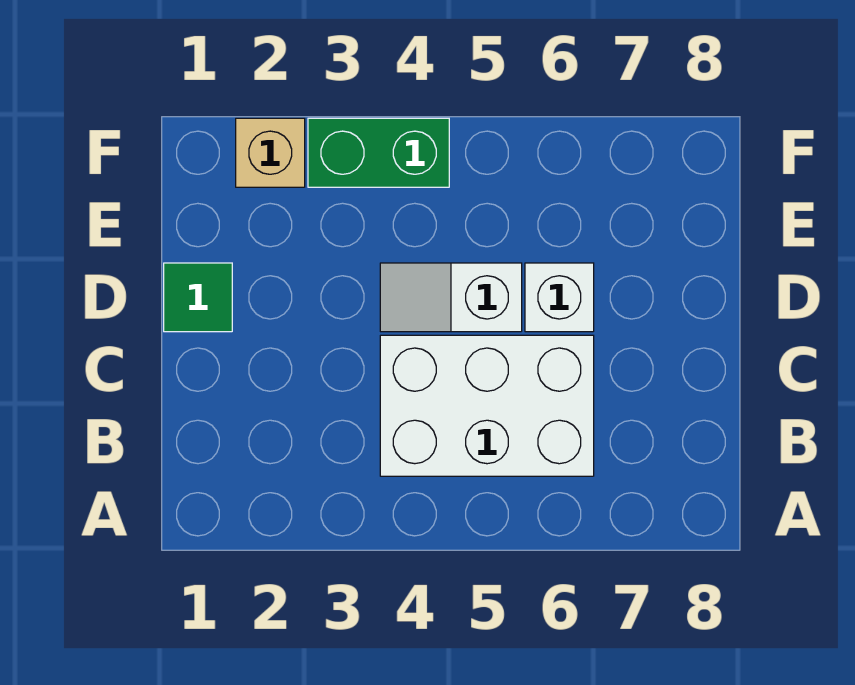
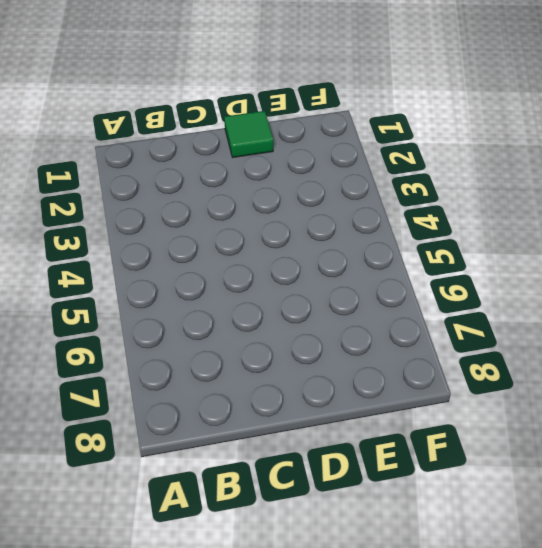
none -> white brick B4:C6 level 1
none -> white slope D4:D5 level 1 top 5

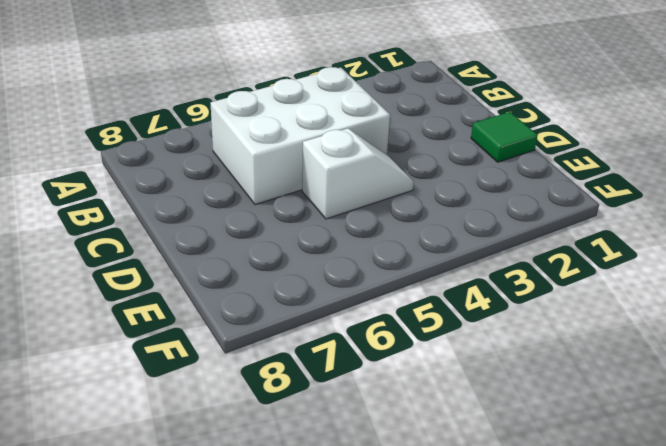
none -> white brick D6 level 1
none -> tan brick F2 level 1

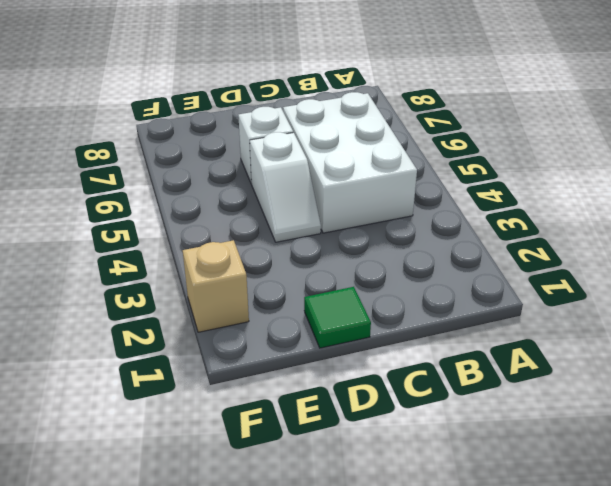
none -> green brick F3:F4 level 1

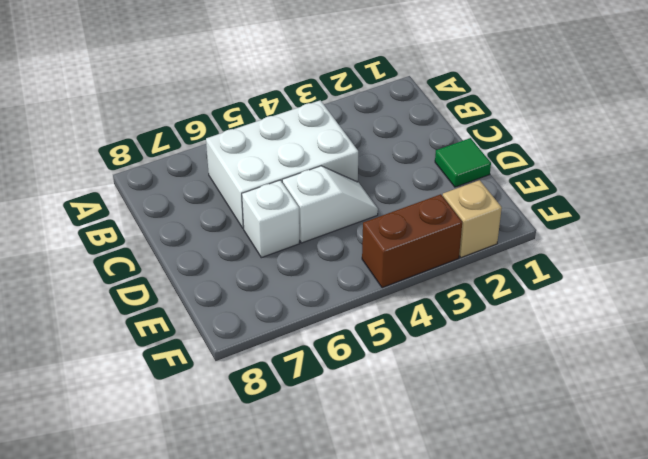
brown brick F3:F4 level 1 -> green brick F3:F4 level 1

